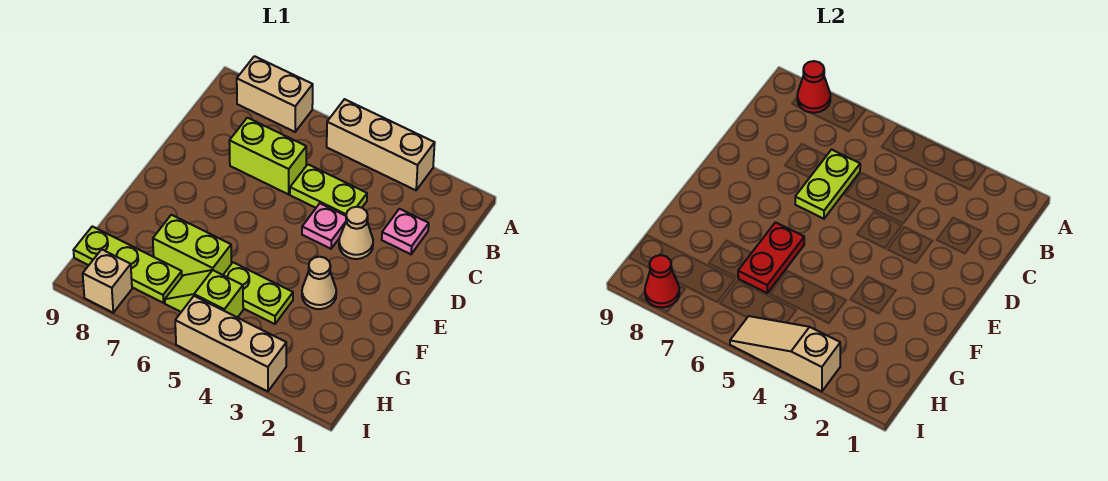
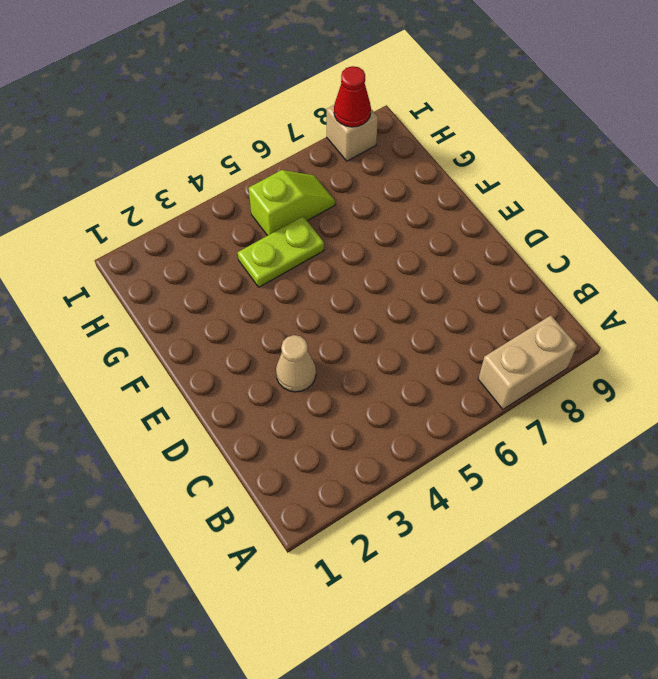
none -> tan brick A3:A5 level 1
none -> pink plate C2 level 1
none -> lime plate C4:C5 level 1

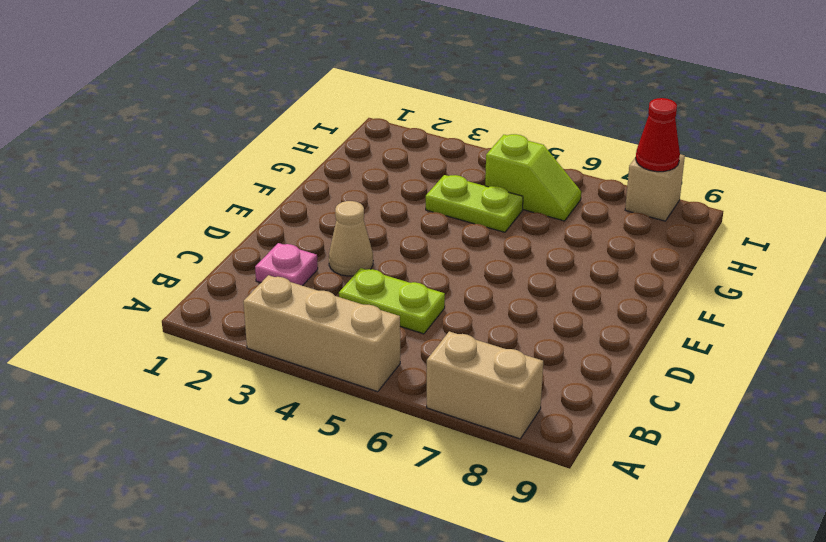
none -> lime brick C6:C7 level 1
none -> pink plate D4 level 1
none -> tan cone F3 level 1

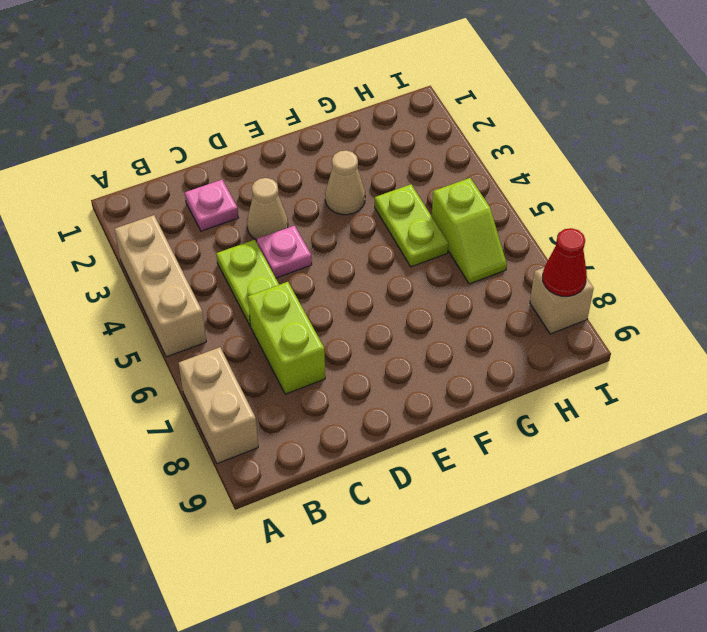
none -> lime brick G6:G7 level 1
none -> lime plate H7:H9 level 1
none -> tan brick I3:I5 level 1

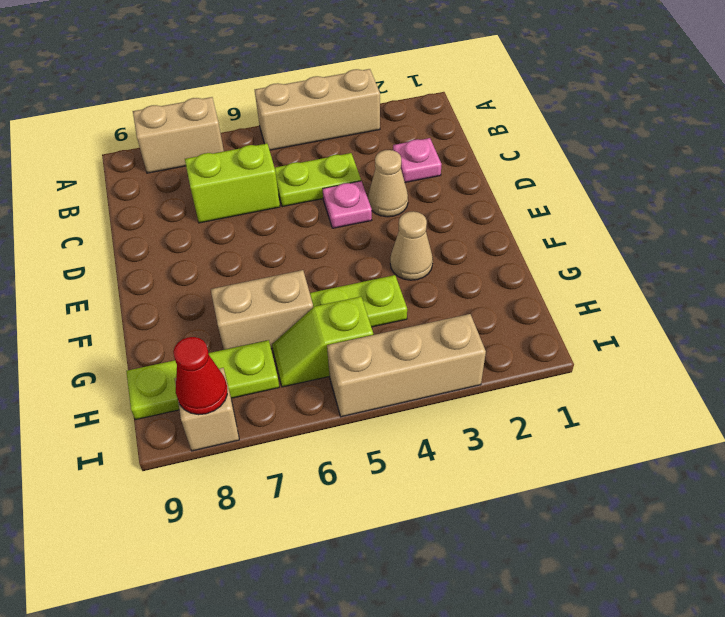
tan brick G6:G7 level 1 -> lime brick G6:G7 level 1
none -> red cone A8 level 2
none -> lime plate C6:D6 level 2
none -> red plate F6:G6 level 2

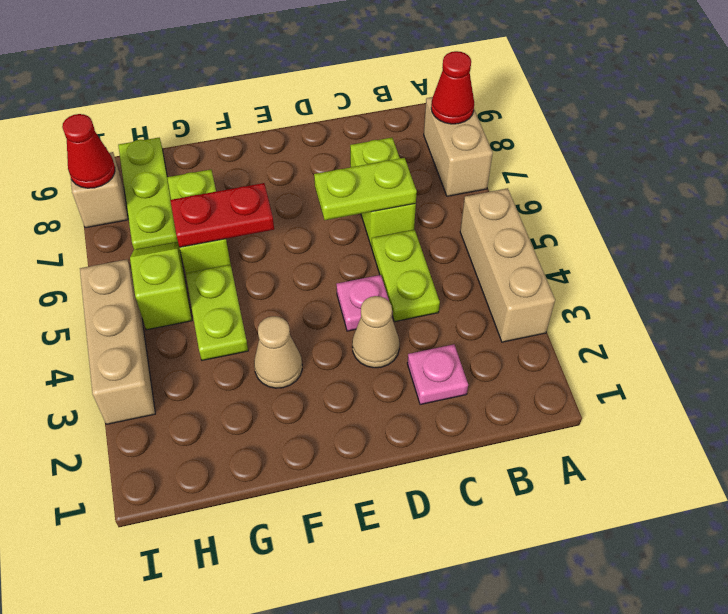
none -> tan slope I3:I5 level 2 top 3

